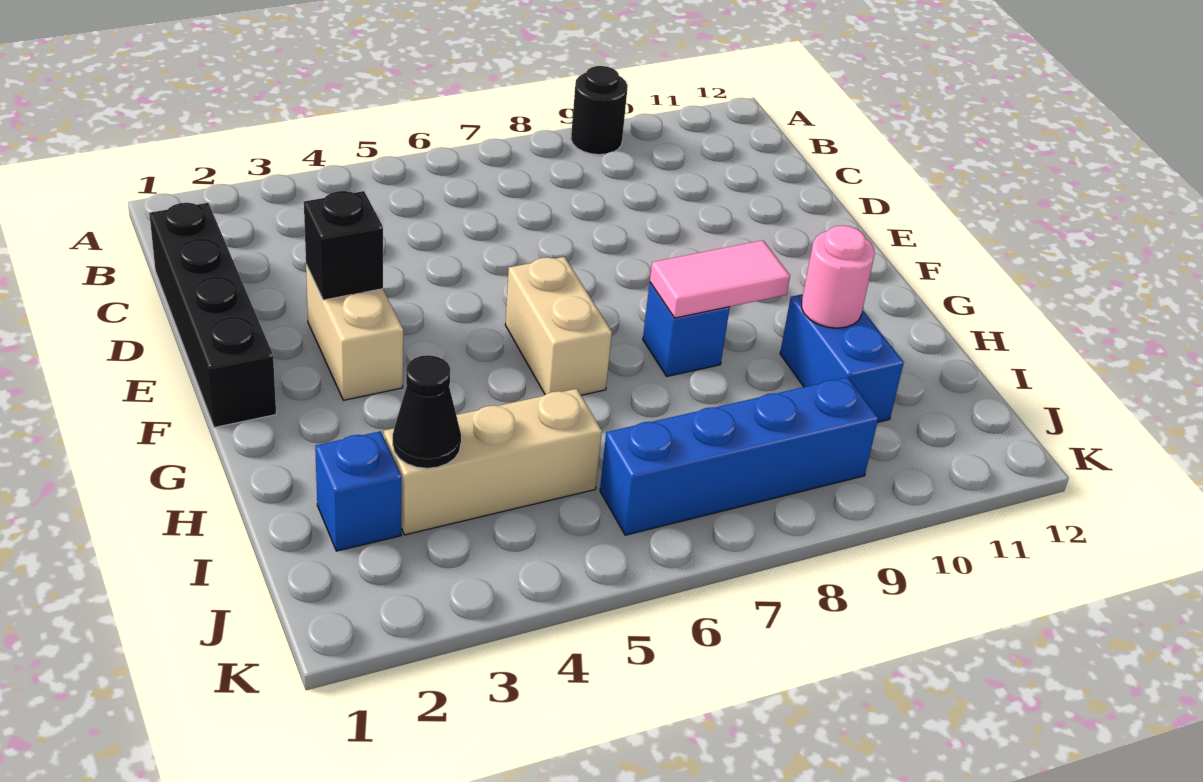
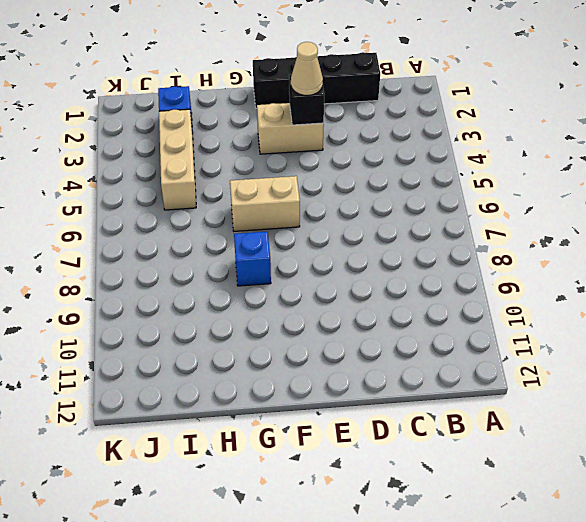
tan cone E3 level 3 -> none
none -> black round brick A9 level 1
none -> blue brick H10:I10 level 1
none -> blue brick J6:J9 level 1

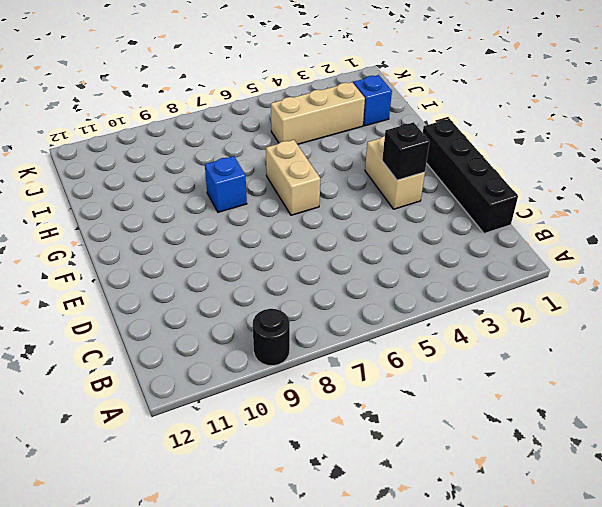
none -> blue brick H10:I10 level 1
none -> blue brick J6:J9 level 1
none -> pink tile G8:G9 level 2

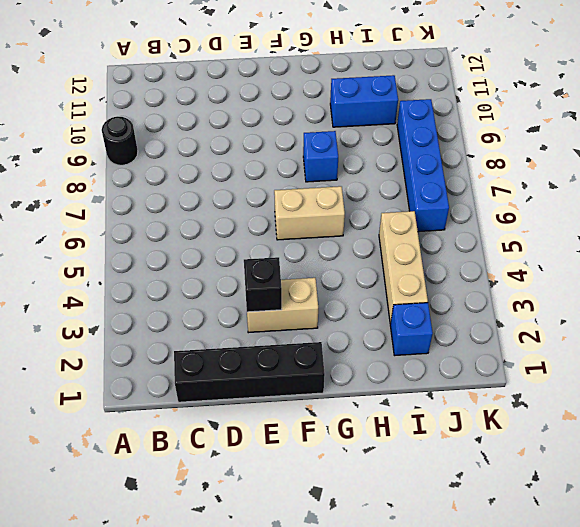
none -> pink tile G8:G9 level 2
none -> pink round brick H10 level 2
none -> black cone I3 level 2

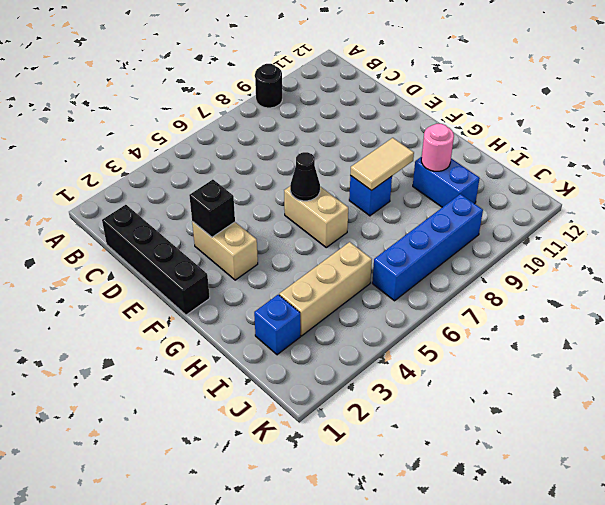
black cone F6 level 2 -> black cone I3 level 2
tan tile G8:G9 level 2 -> pink tile G8:G9 level 2

